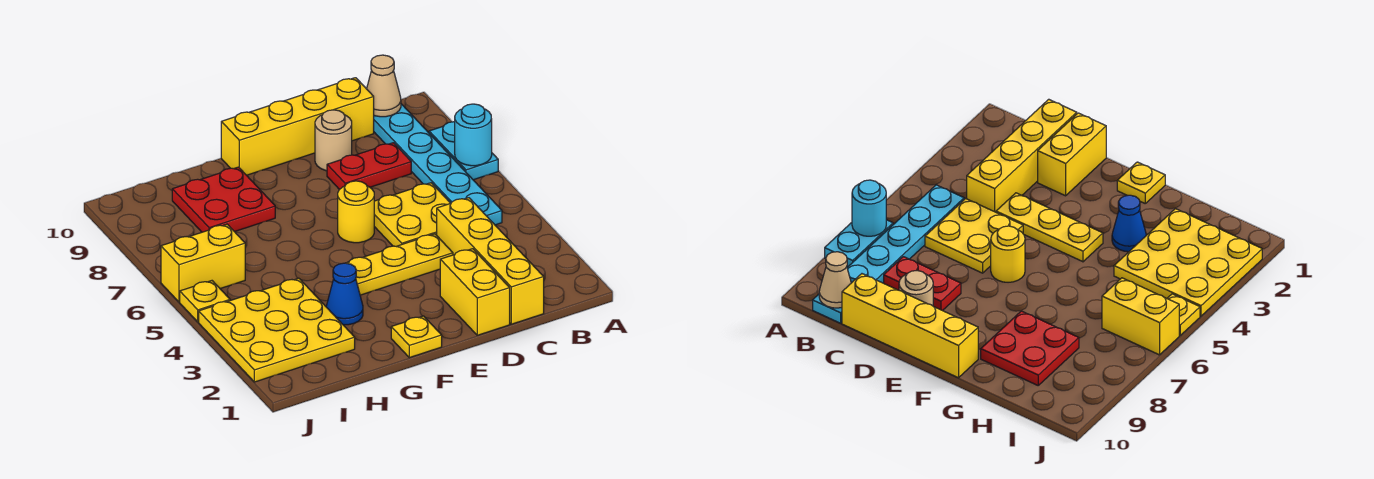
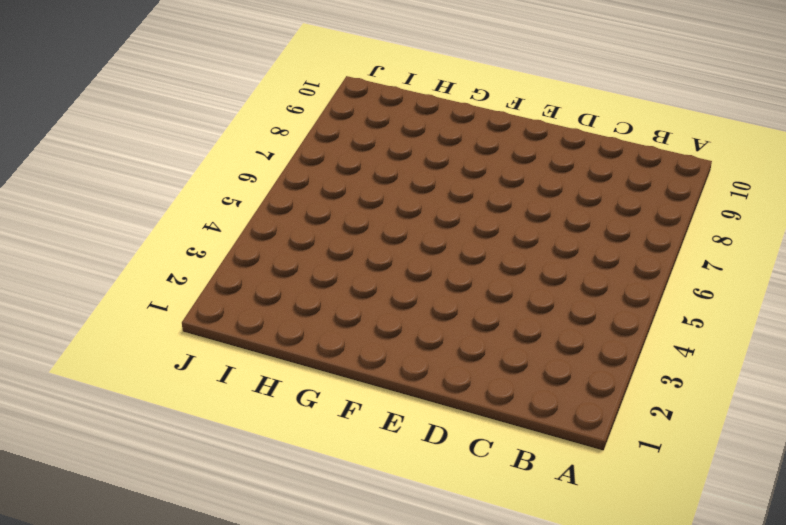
none -> cyan plate A7:A8 level 1
none -> cyan plate B5:B10 level 1
none -> yellow brick C1:C4 level 1

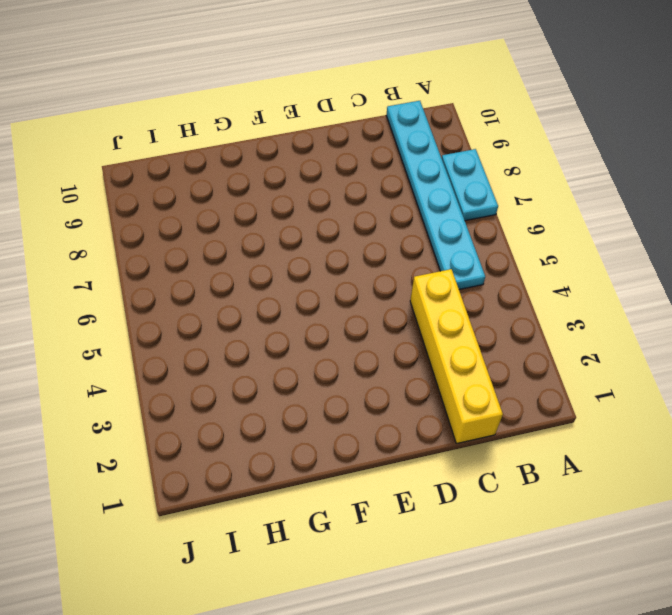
none -> yellow plate C5:D6 level 1
none -> red plate C8:D8 level 1
none -> yellow brick C10:F10 level 1

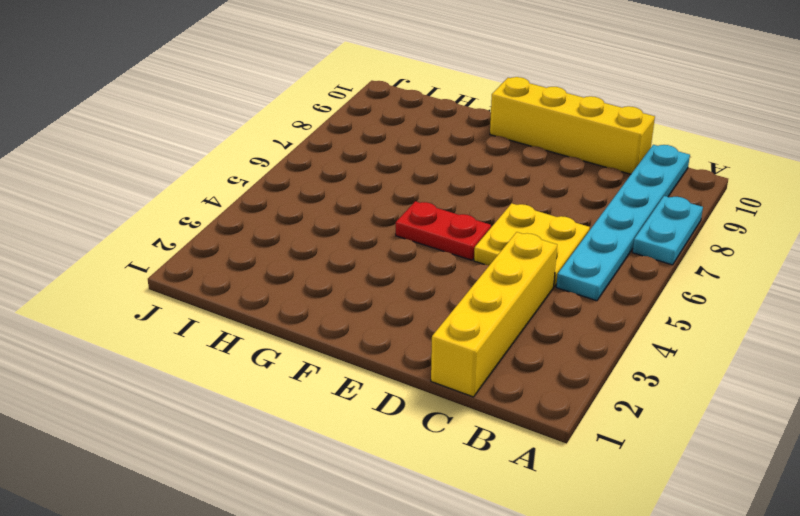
red plate E5:F5 level 1 -> red plate C8:D8 level 1
none -> yellow brick D1:D2 level 1
none -> yellow plate D4:F4 level 1
none -> tan round brick D9 level 1

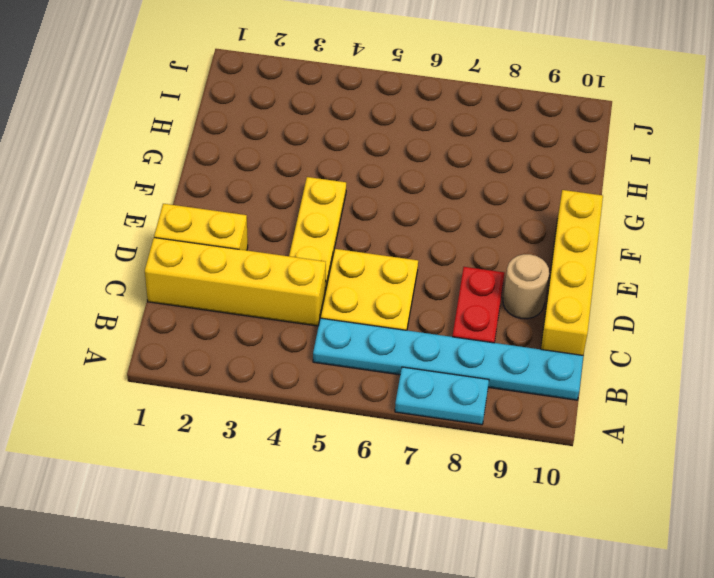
none -> yellow round brick E6 level 1
none -> yellow plate F1 level 1
none -> blue cone G3 level 1

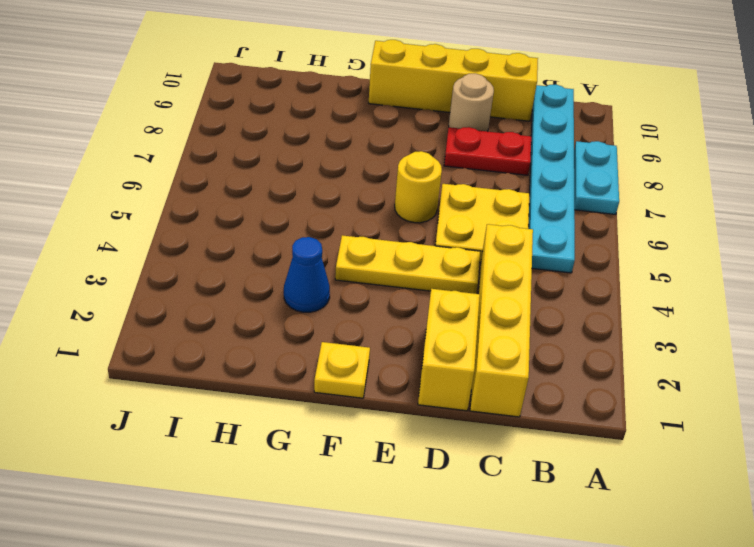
none -> red plate G8:H9 level 1
none -> yellow plate H2:J4 level 1
none -> yellow brick I6:J6 level 1

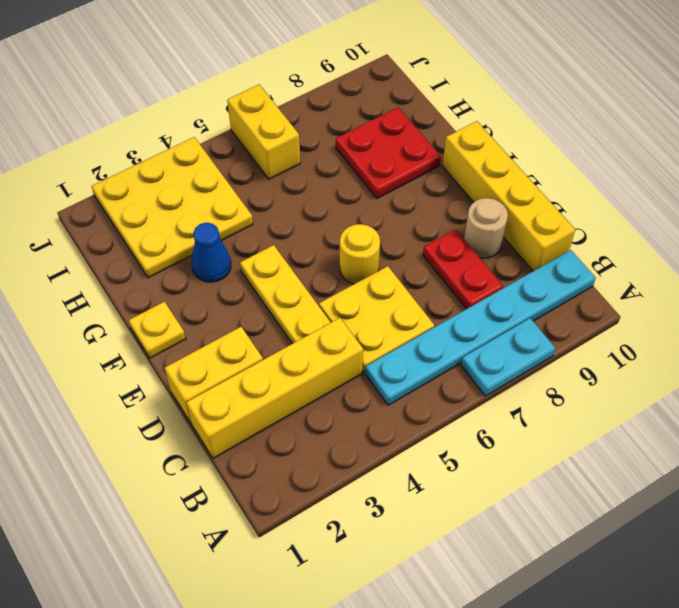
none -> yellow plate J5 level 1
none -> cyan round brick A7 level 2
none -> tan cone B10 level 2

